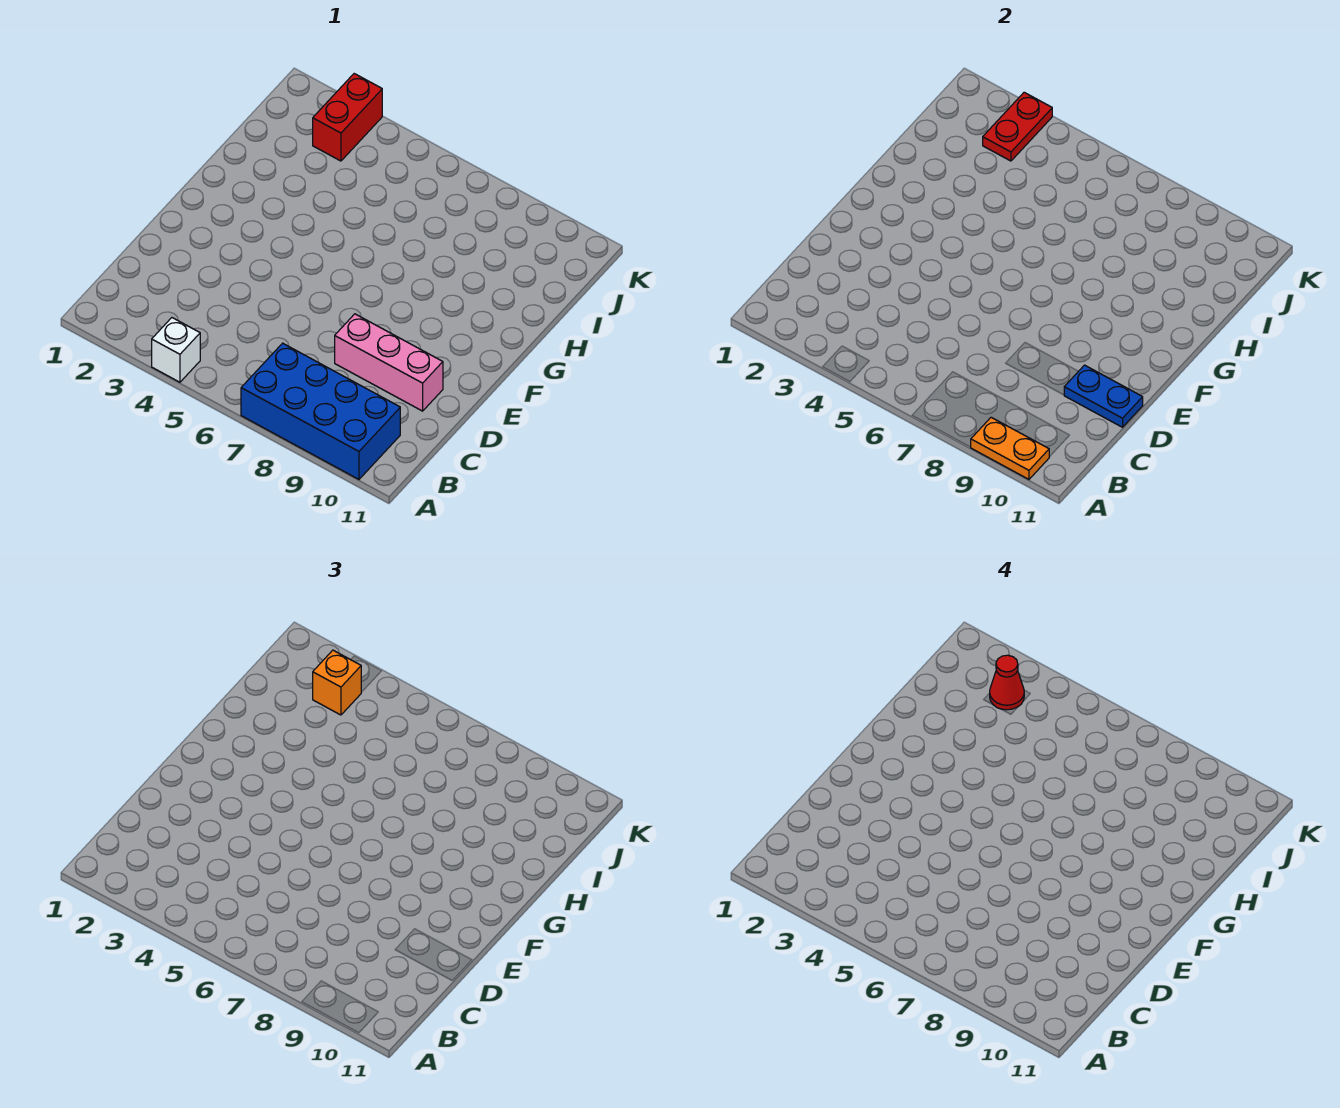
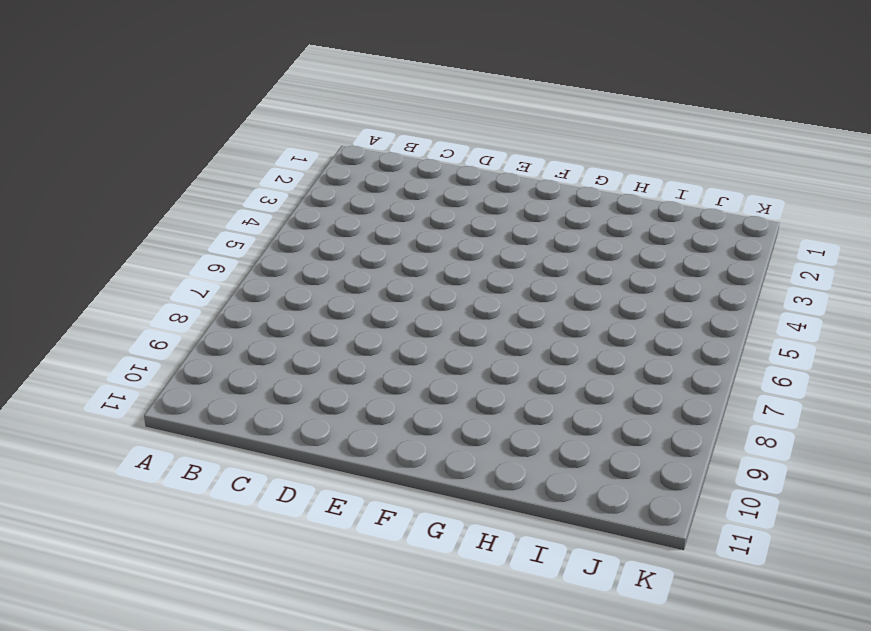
none -> white brick A4 level 1
none -> blue brick A7:B10 level 1

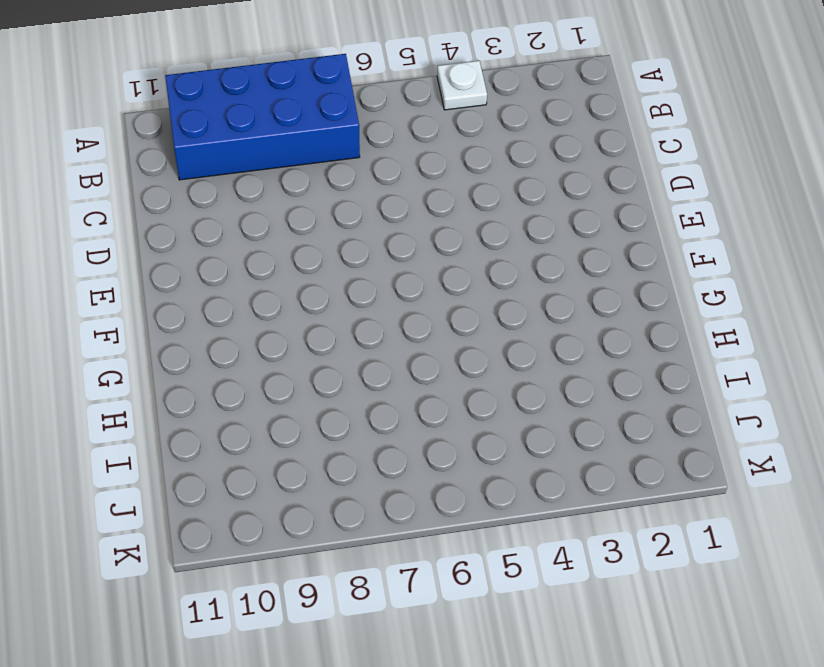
white plate A4 level 1 -> white brick A4 level 1
none -> pink brick D8:D10 level 1
none -> red brick J3:K3 level 1

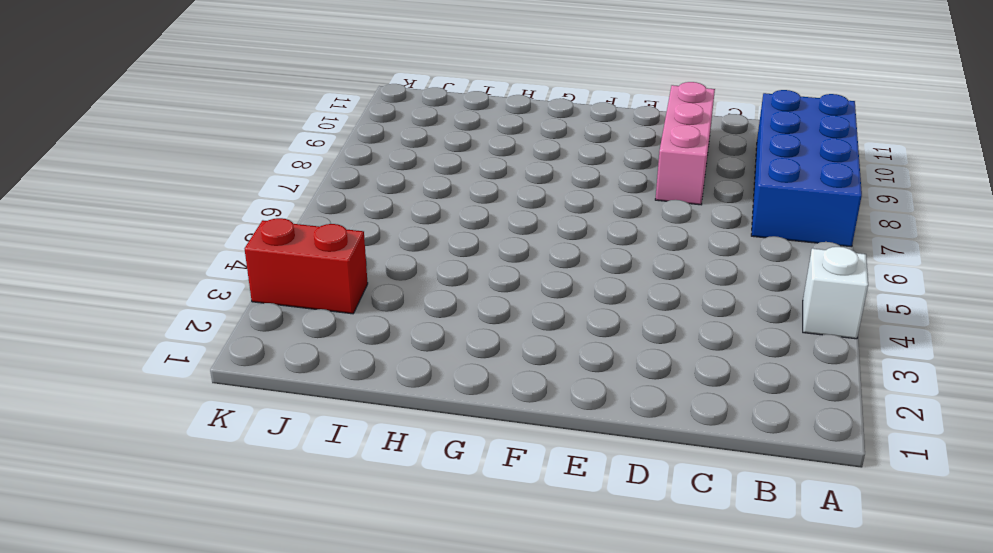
none -> orange plate A9:A10 level 2
none -> blue plate D10:D11 level 2

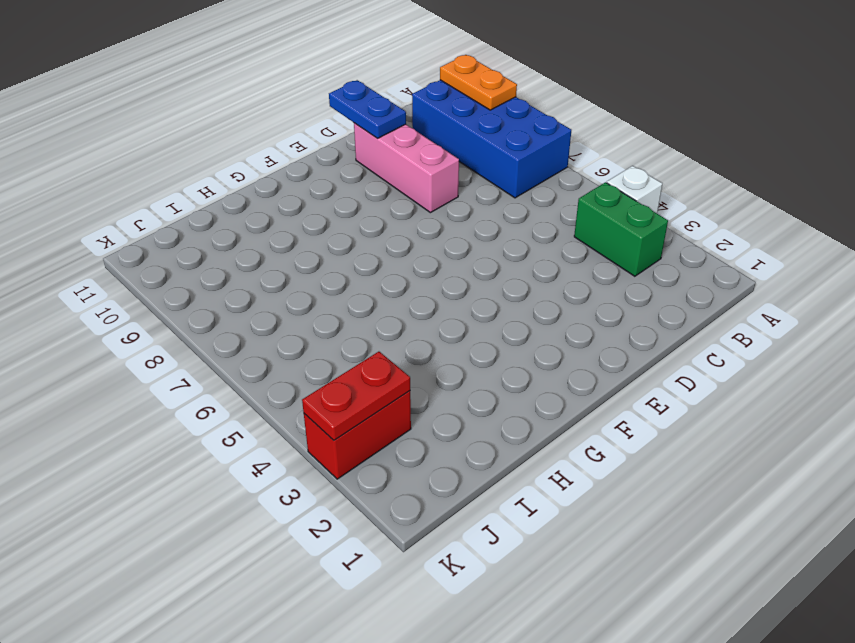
green brick B3:B4 level 1 -> none
none -> orange brick J3 level 3
none -> red cone J3 level 4

